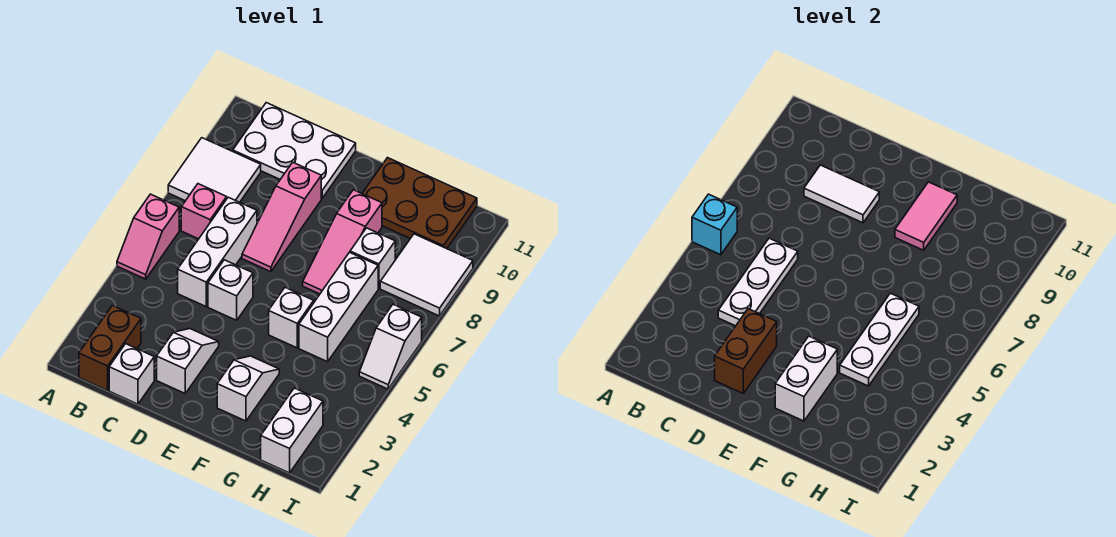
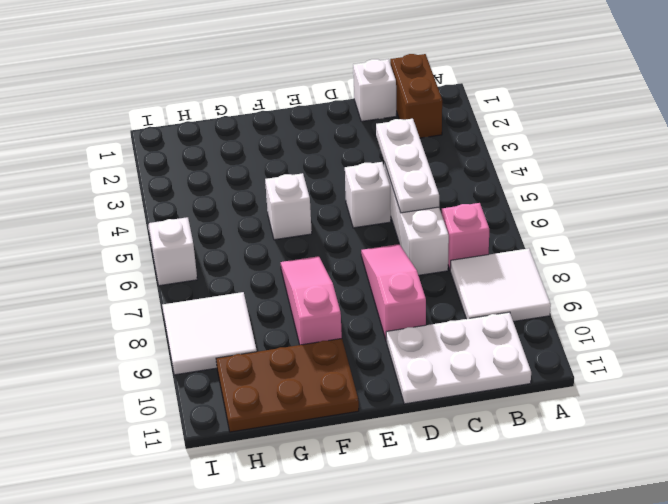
none -> pink slope A5:A6 level 1 top 6
none -> white slope D2:D3 level 1 top 2
none -> white slope F2:F3 level 1 top 2

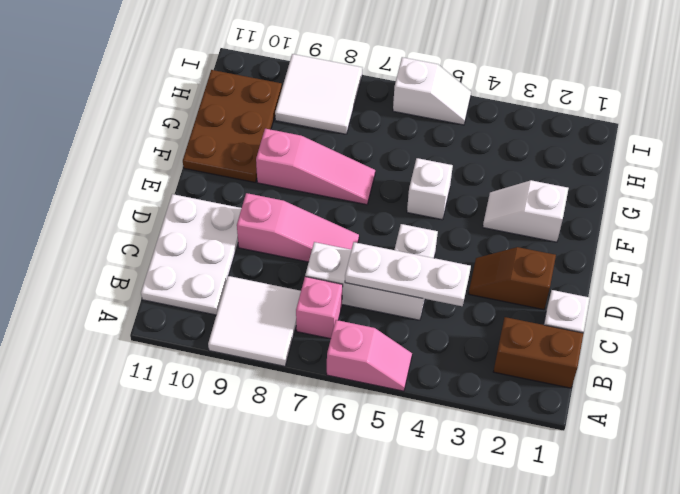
brown slope D2:D3 level 1 top 2 -> white slope D2:D3 level 1 top 2
none -> white brick G5:G7 level 1
none -> white brick G8 level 1
none -> white brick H1:H2 level 1

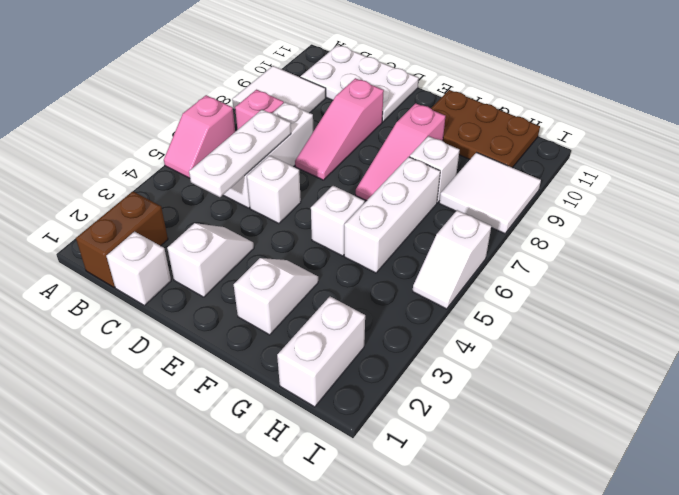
none -> cyan brick A6 level 2
none -> white tile C9:D9 level 2
none -> brown brick D2:D3 level 2

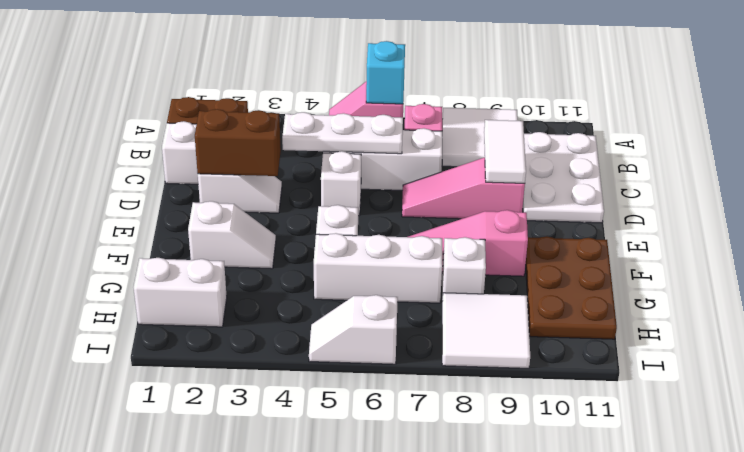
none -> white brick F2:F3 level 2
none -> pink tile F9:F10 level 2
none -> white plate G4:G6 level 2

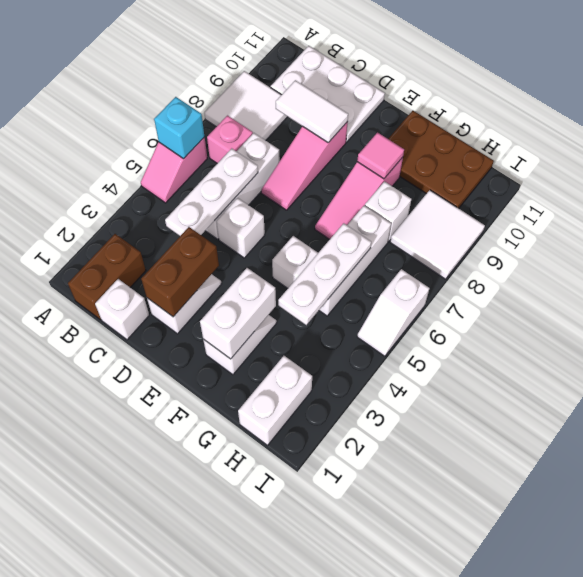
pink tile F9 level 2 -> pink tile F9:F10 level 2

